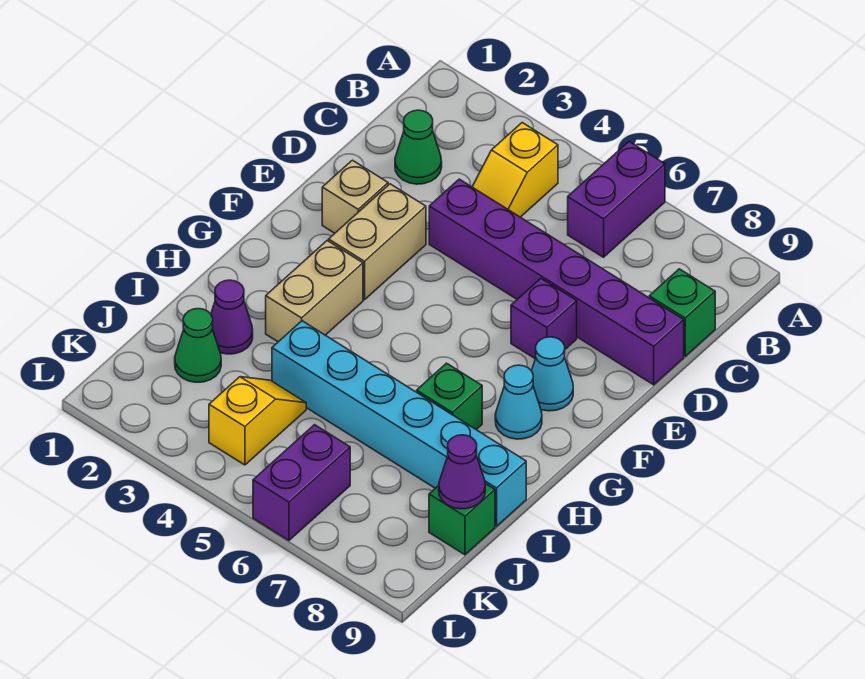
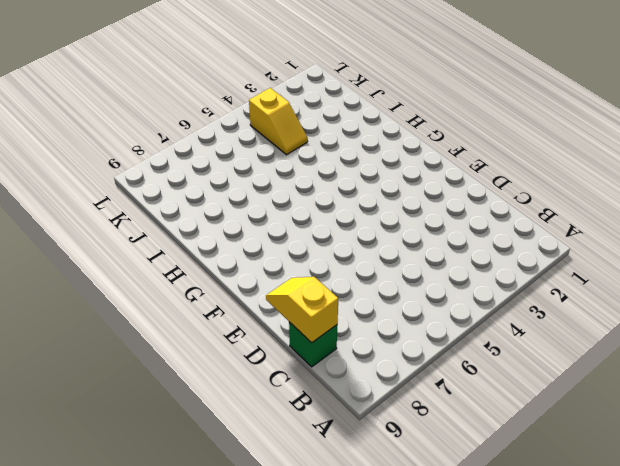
yellow slope C9:D9 level 2 top C -> yellow slope B4:C4 level 1 top B
none -> purple brick A6:B6 level 1
none -> green cone C2 level 1
none -> purple brick D4:D9 level 1

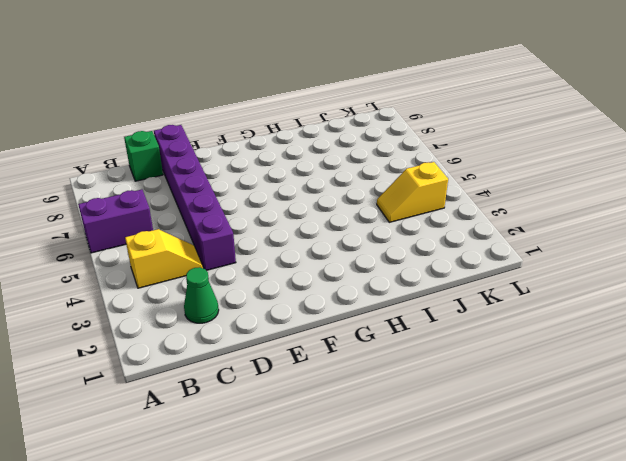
none -> tan brick E2 level 1
none -> tan brick E3:F3 level 1
none -> purple brick E7 level 1

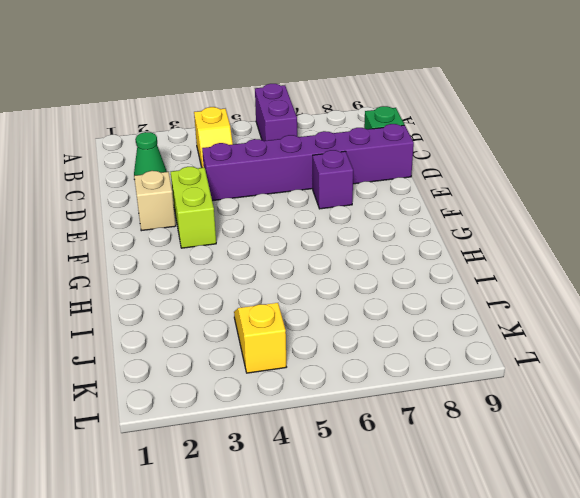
lime brick E3:F3 level 1 -> tan brick E3:F3 level 1
none -> cyan cone F8 level 1
none -> tan brick G3:H3 level 1
none -> cyan cone G8 level 1

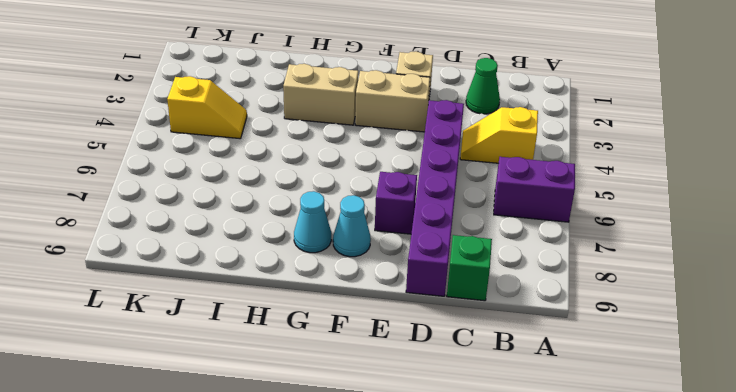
none -> green brick H7 level 1
none -> purple cone I2 level 1
none -> cyan brick I4:I9 level 1

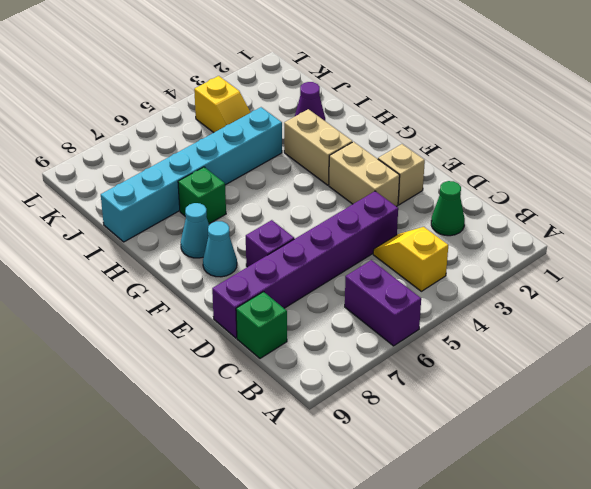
none -> green cone J2 level 1
none -> green brick J9 level 1
none -> purple brick K6:L6 level 1

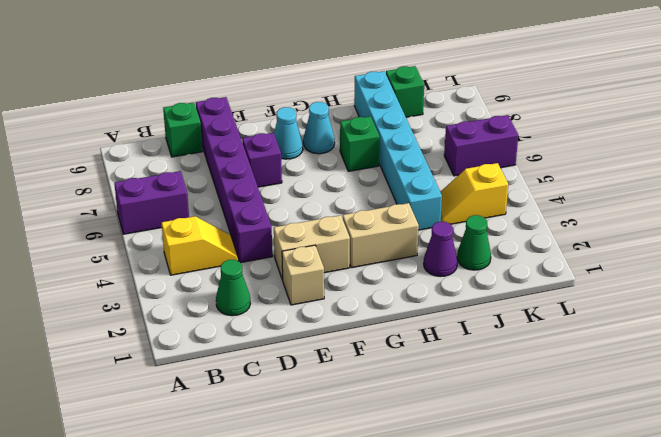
none -> purple cone J9 level 2

